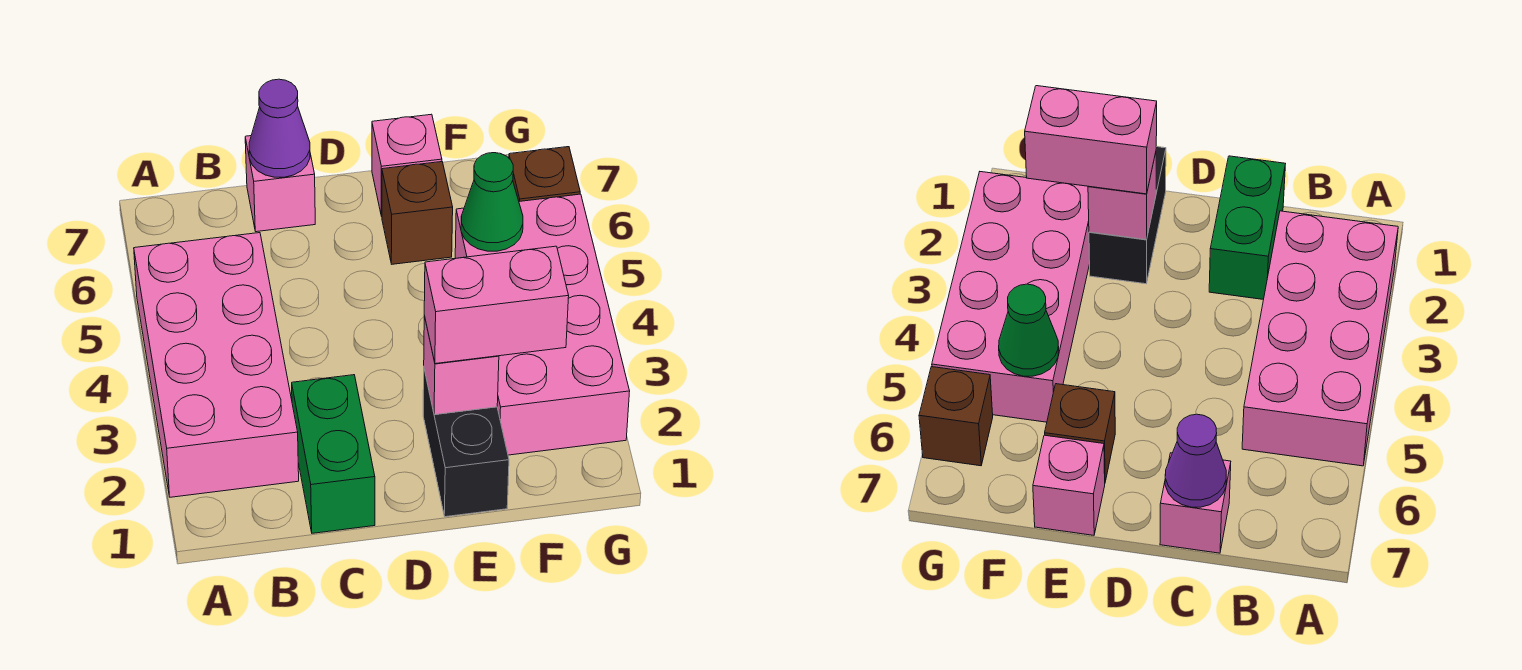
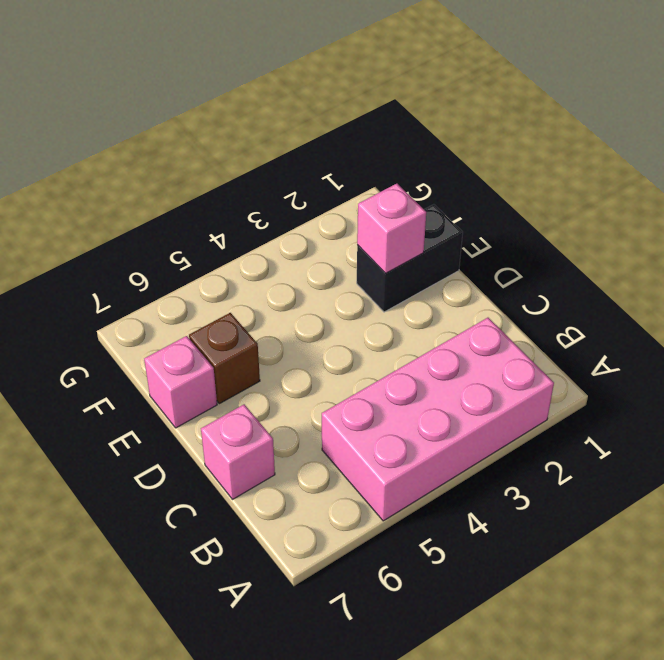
none -> green brick C1:C2 level 1
none -> pink brick F2:G5 level 1
none -> brown brick G6 level 1

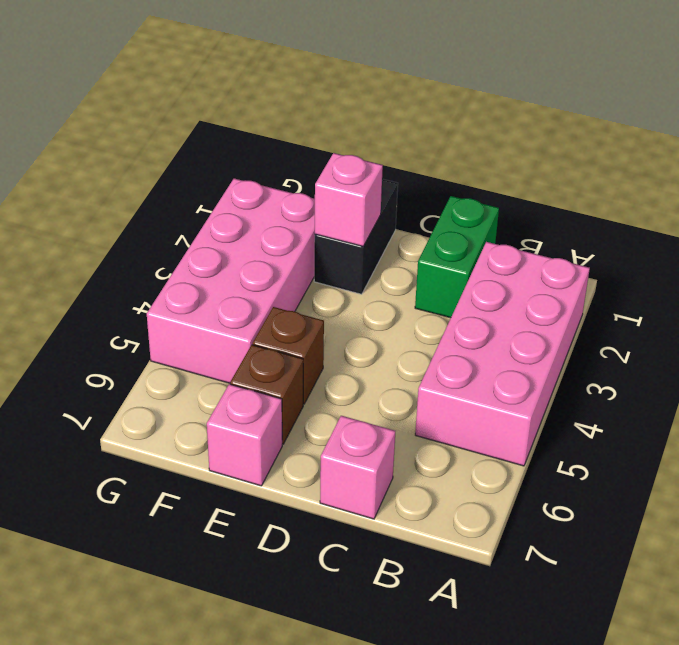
brown brick E5 level 1 -> brown brick G6 level 1
none -> purple cone C7 level 2
none -> green cone F5 level 2
none -> pink brick E2:F2 level 3

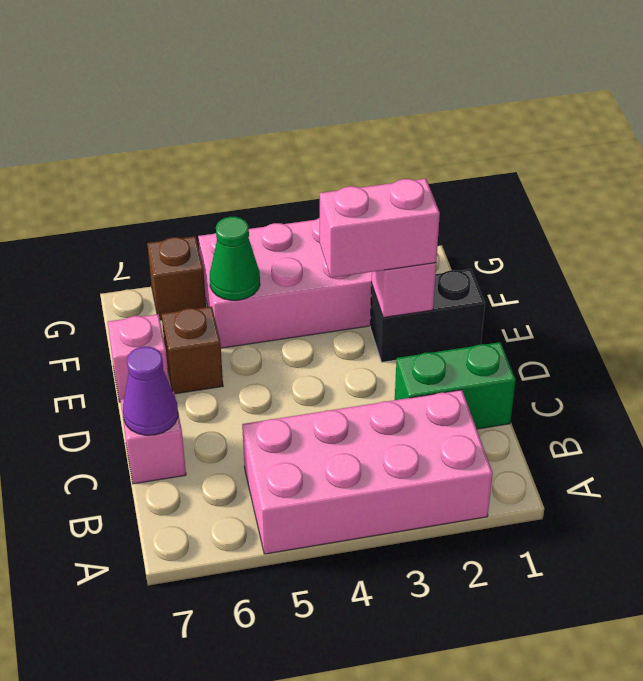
pink brick E2:E3 level 3 -> pink brick E2:F2 level 3

